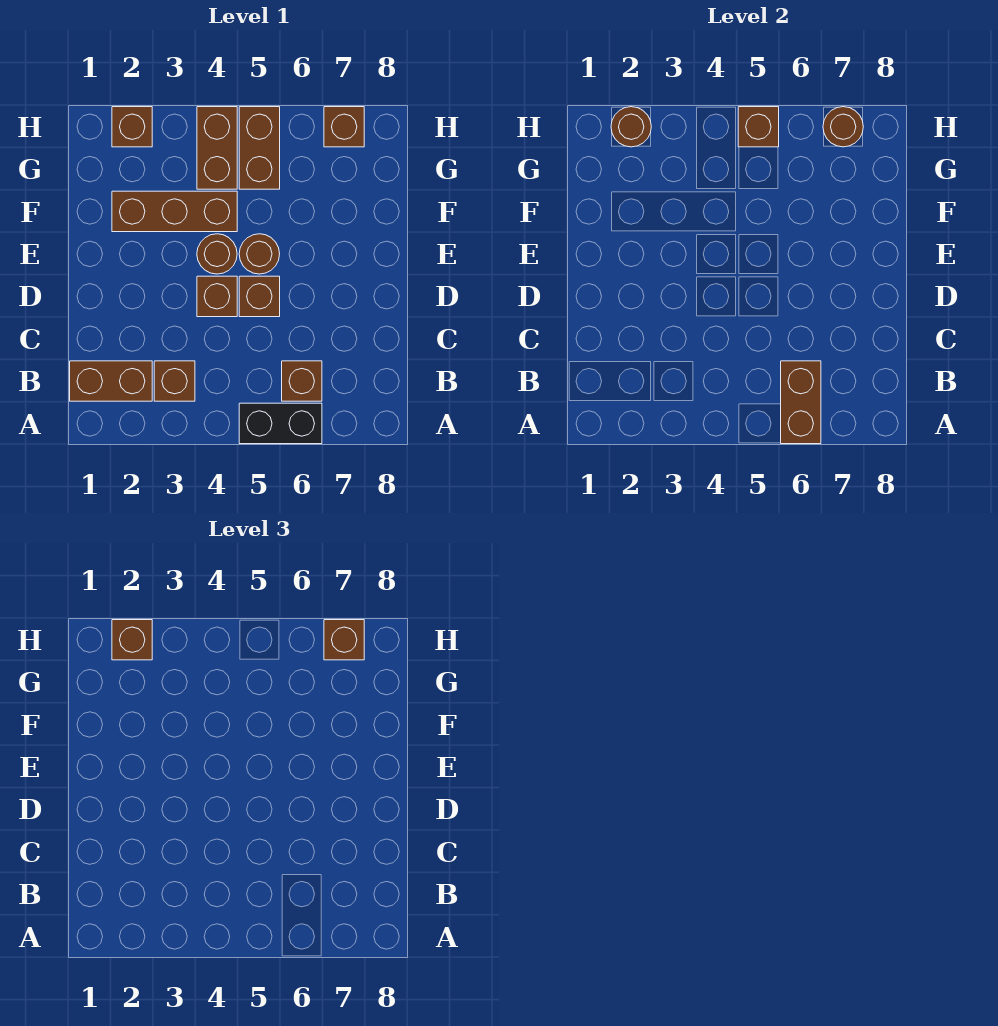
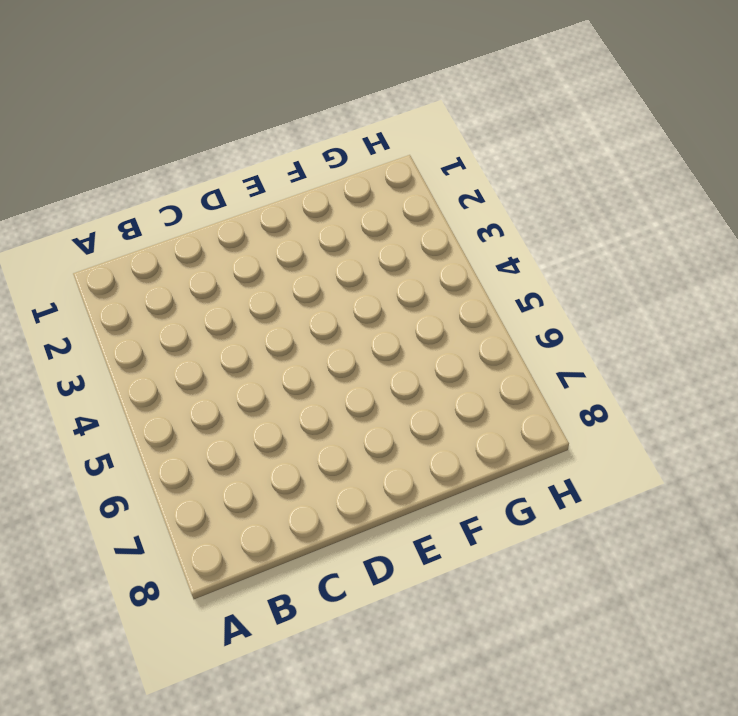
none -> black brick A5:A6 level 1
none -> brown brick B1:B2 level 1
none -> brown brick B3 level 1

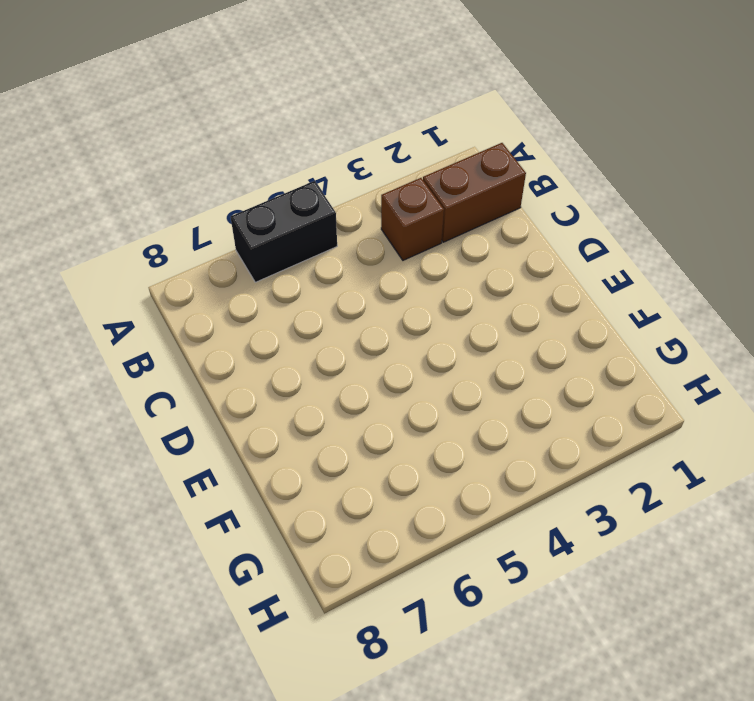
none -> brown brick B6 level 1
none -> brown brick D4 level 1
none -> brown brick D5 level 1

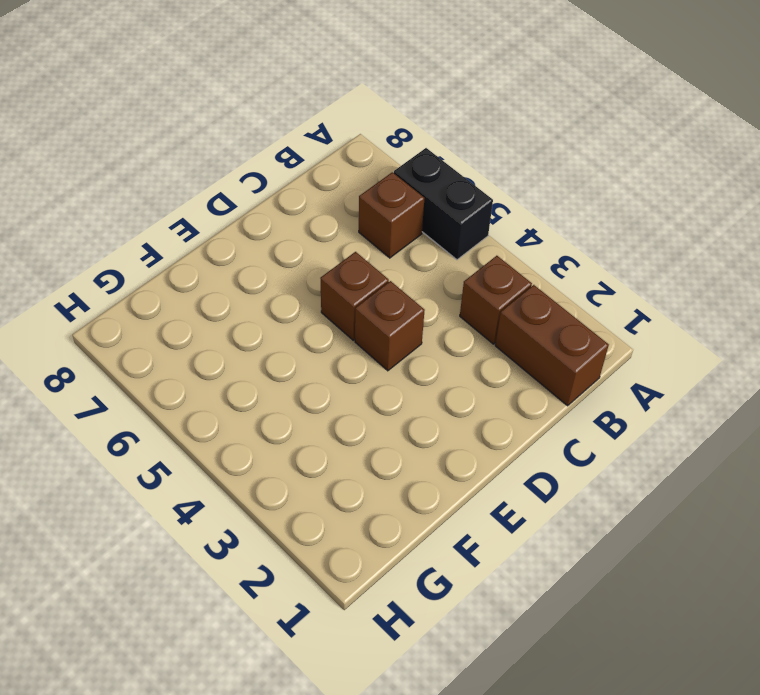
none -> brown round brick E4 level 1
none -> brown round brick E5 level 1
none -> brown brick F2:F4 level 1

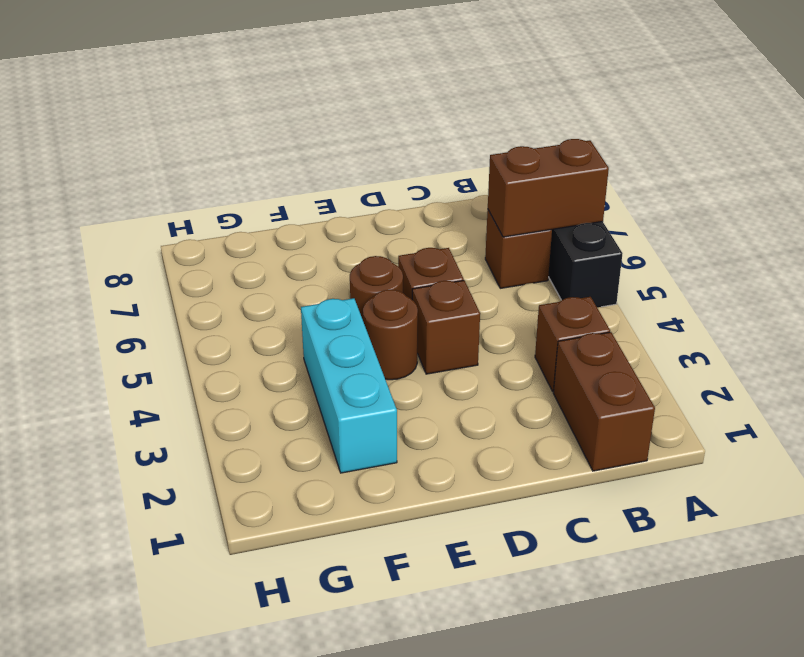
cyan brick F2:F4 level 1 -> brown brick F2:F4 level 1
none -> brown brick G4:H4 level 1
none -> brown brick G5:H5 level 1
none -> brown brick H2 level 1

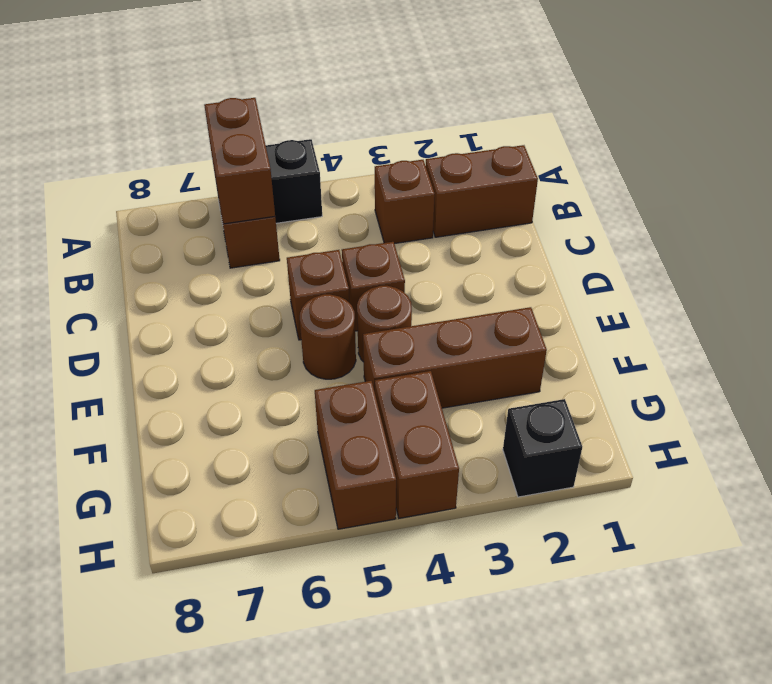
black brick H2 level 1 -> brown brick H2 level 1
none -> brown brick H7 level 1
none -> brown round brick H2 level 2
none -> brown brick H5 level 2

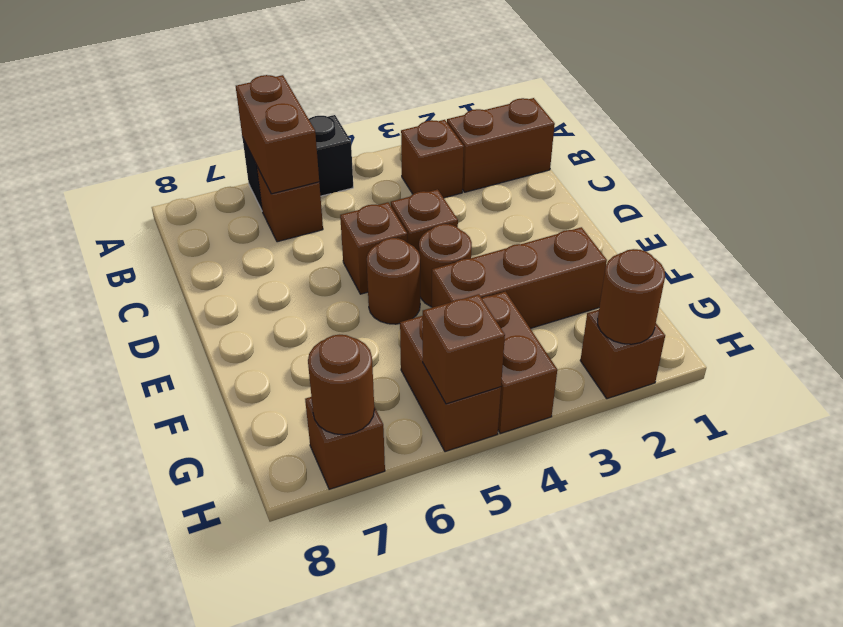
none -> brown brick H2 level 3
none -> brown brick H7 level 3

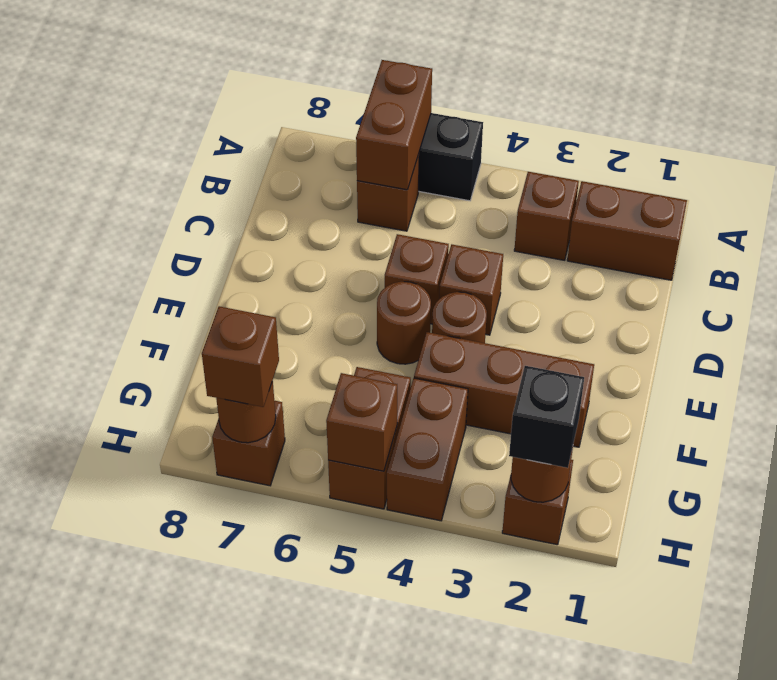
black brick H2 level 3 -> brown brick H2 level 3

